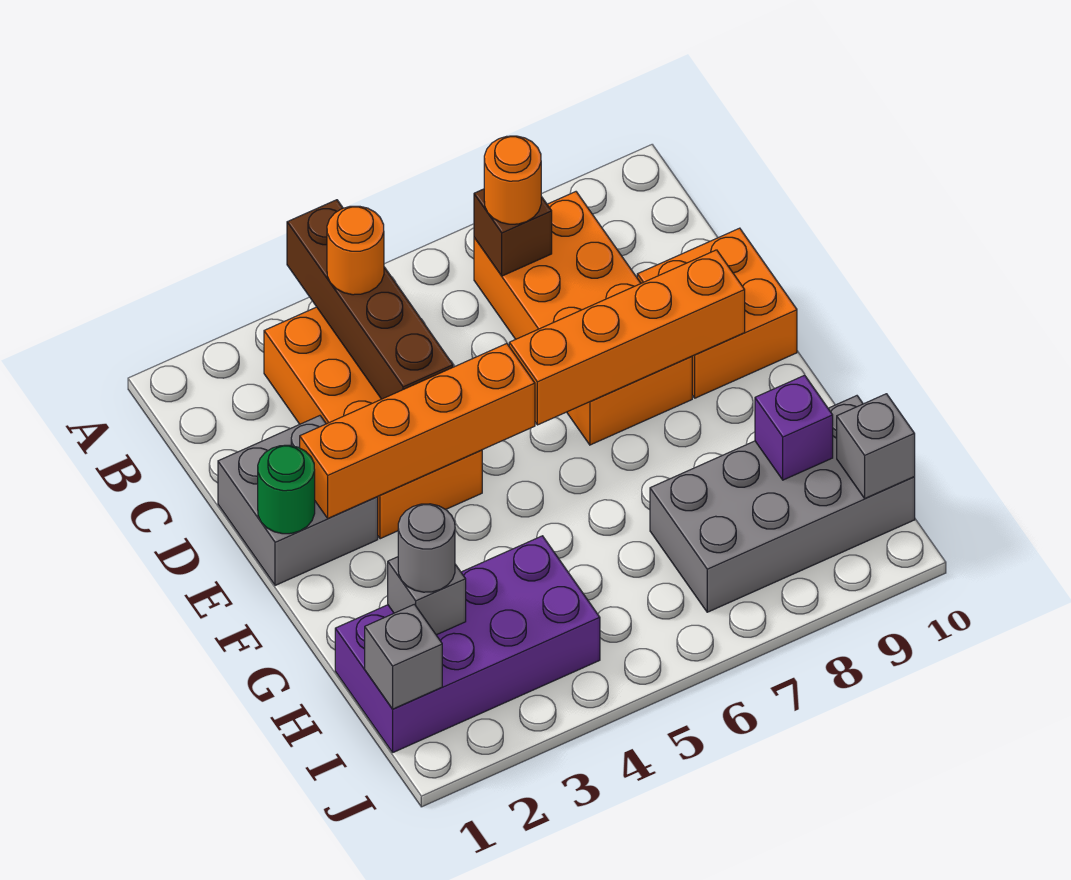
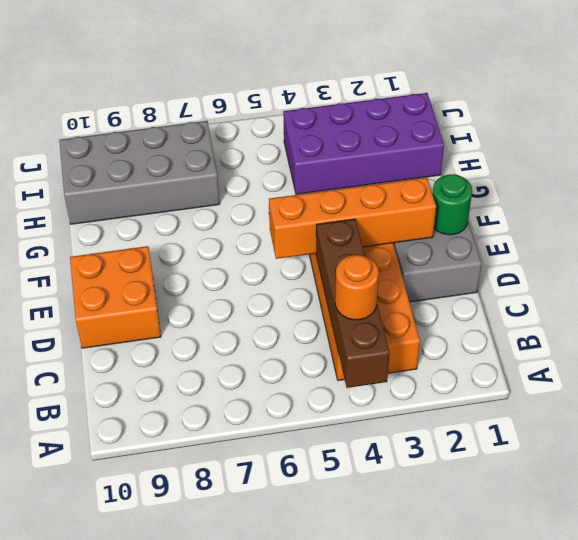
none -> orange brick B7:E8 level 1
none -> brown brick B7 level 2
none -> orange brick E6:E9 level 2

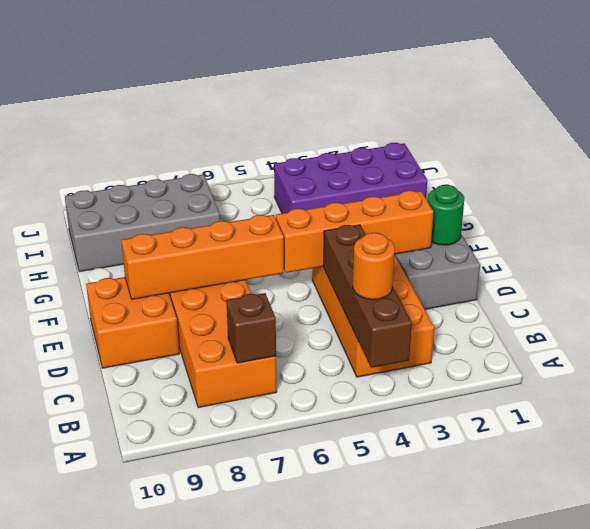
none -> grey brick H2 level 2
none -> purple brick H9 level 2
none -> grey brick I1 level 2

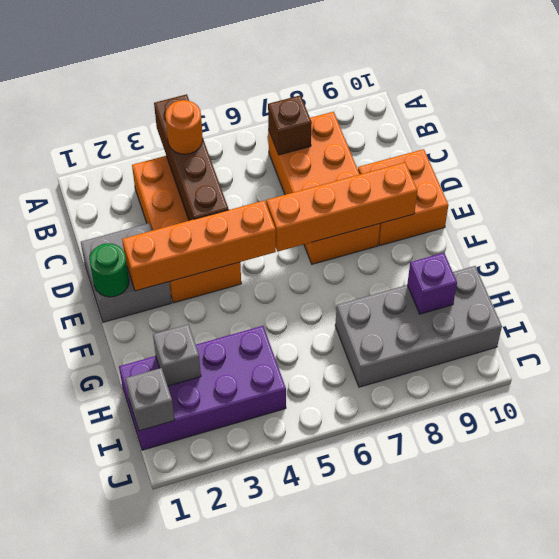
none -> grey brick I10 level 2
none -> orange round brick B7 level 3
none -> grey round brick H2 level 3

